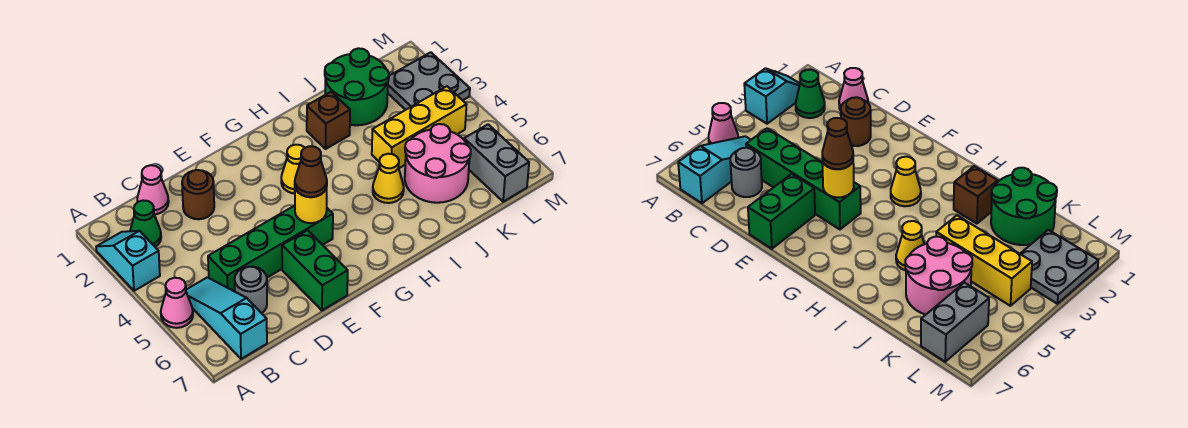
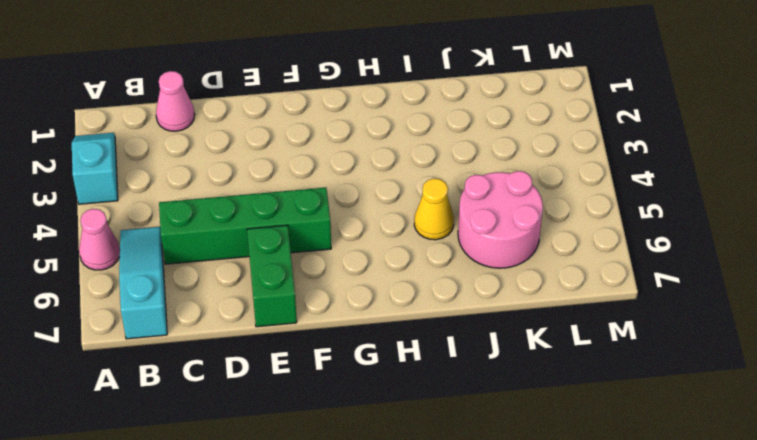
none -> green cone B2 level 1
none -> grey round brick C6 level 1
none -> brown round brick D2 level 1

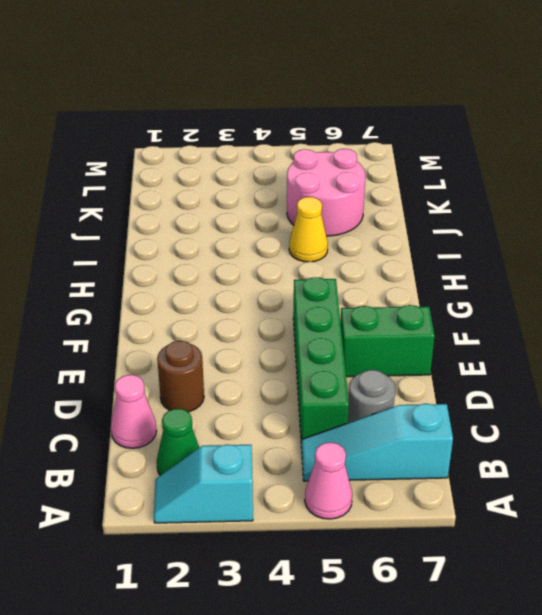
none -> yellow cone G3 level 1
none -> brown brick I2 level 1
none -> green round brick J1:K2 level 1

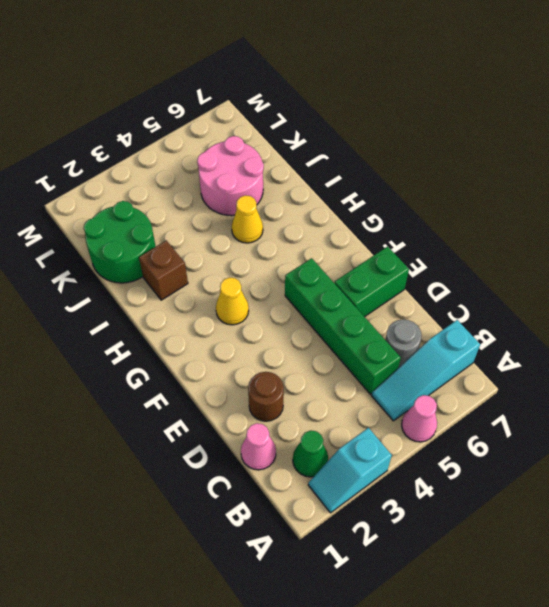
none -> yellow brick J4:L4 level 1
none -> grey plate L2:M3 level 1
none -> grey brick L6:L7 level 1

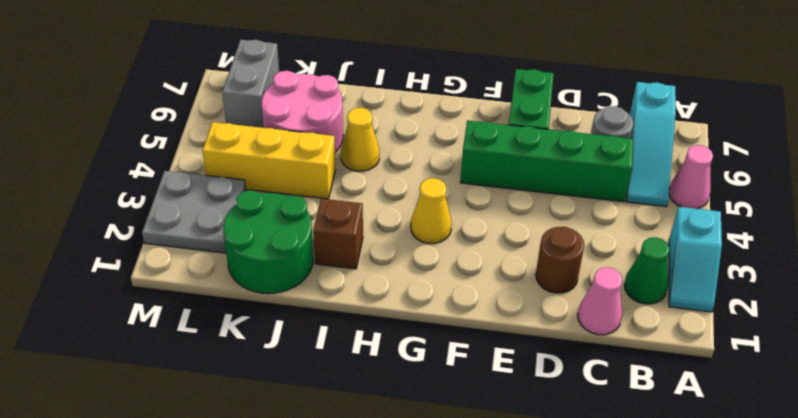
none -> yellow round brick F5 level 2
none -> brown cone F5 level 3

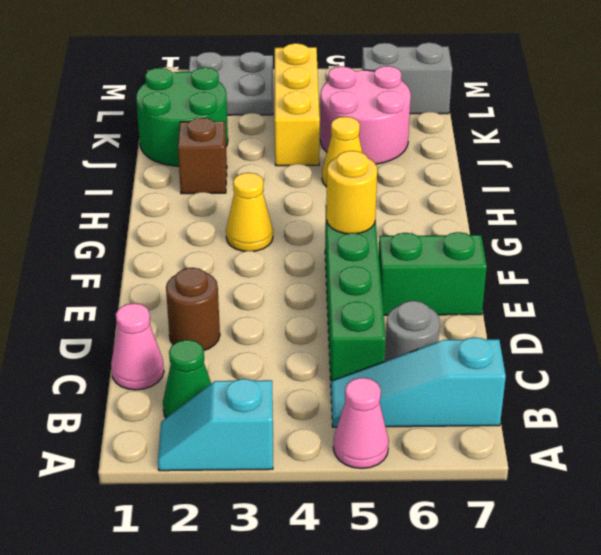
none -> brown cone F5 level 3

